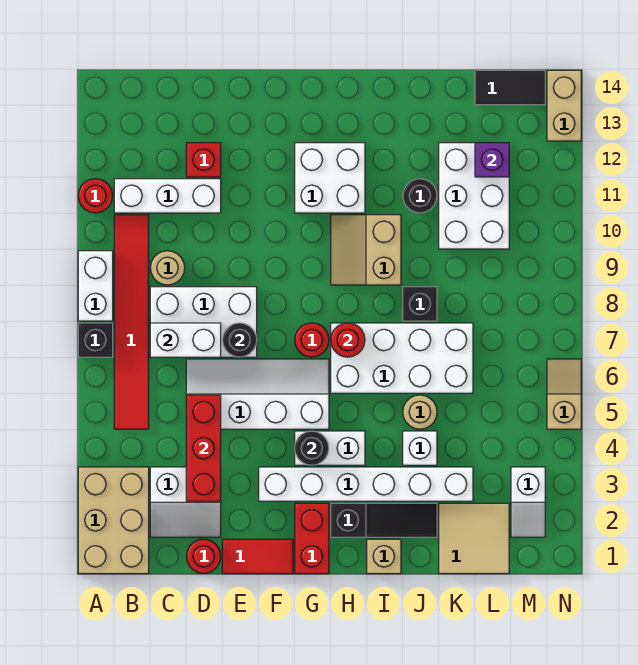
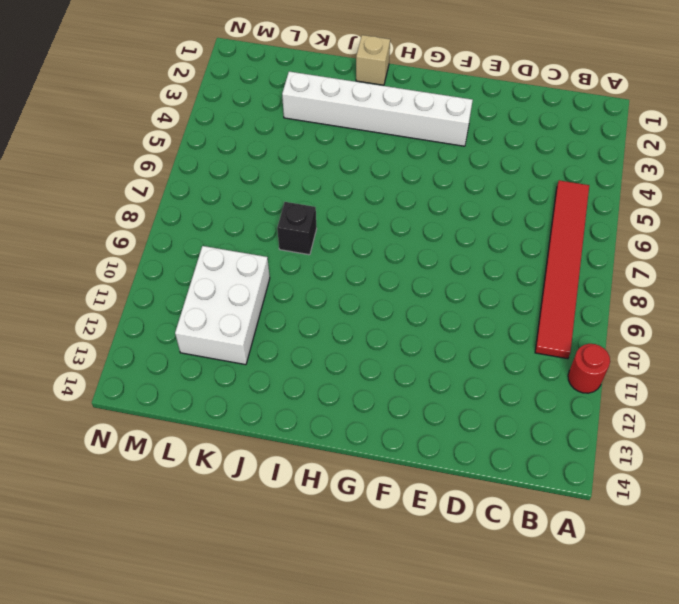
none -> tan brick A1:B3 level 1
none -> black brick A7 level 1
none -> white brick A8:A9 level 1
none -> white brick B11:D11 level 1

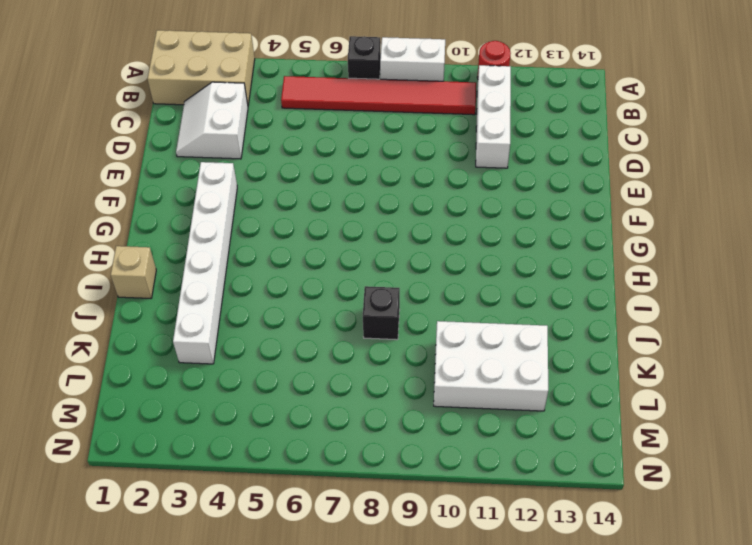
none -> white brick C7:E8 level 1
none -> tan round brick C9 level 1
none -> red round brick D1 level 1
none -> white slope D5:G6 level 1 top 5

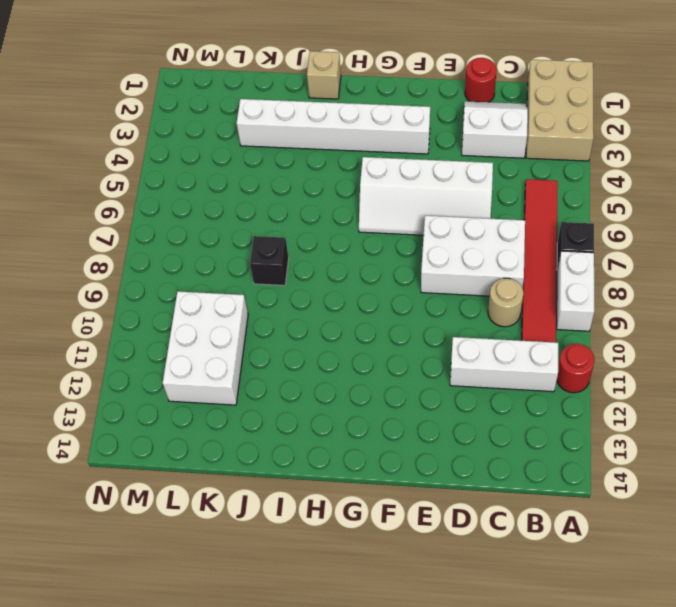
none -> red brick D12 level 1
none -> red tile E1:F1 level 1
none -> red brick G1:G2 level 1
none -> white brick G4:H4 level 1

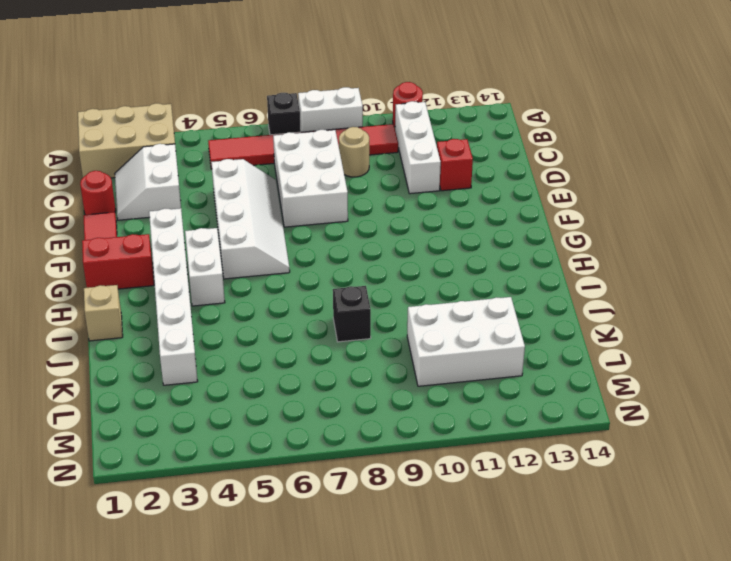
none -> red round brick G7 level 1
none -> white brick G11:H12 level 1
none -> black slope H2:J2 level 1 top H
none -> white brick H6:K7 level 1

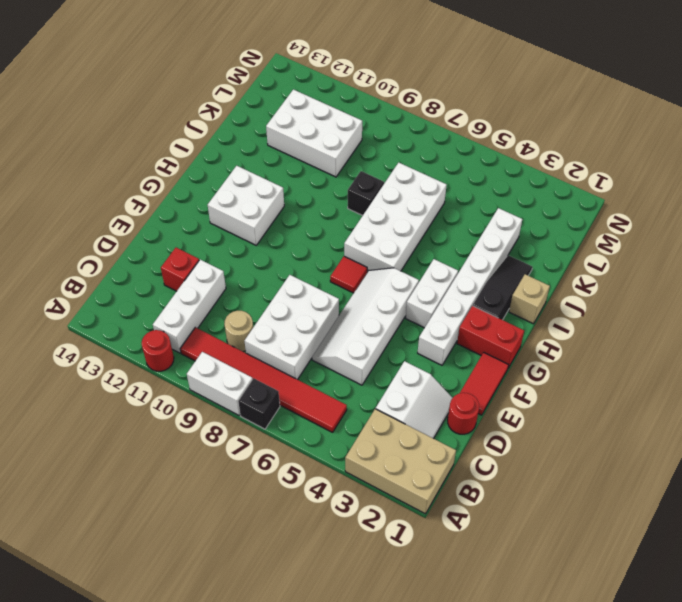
red tile G7 level 1 -> red round brick G7 level 1
none -> tan slope H9:I10 level 1 top I
none -> white brick J4 level 1
none -> tan round brick J5 level 1
none -> black round brick J11 level 1

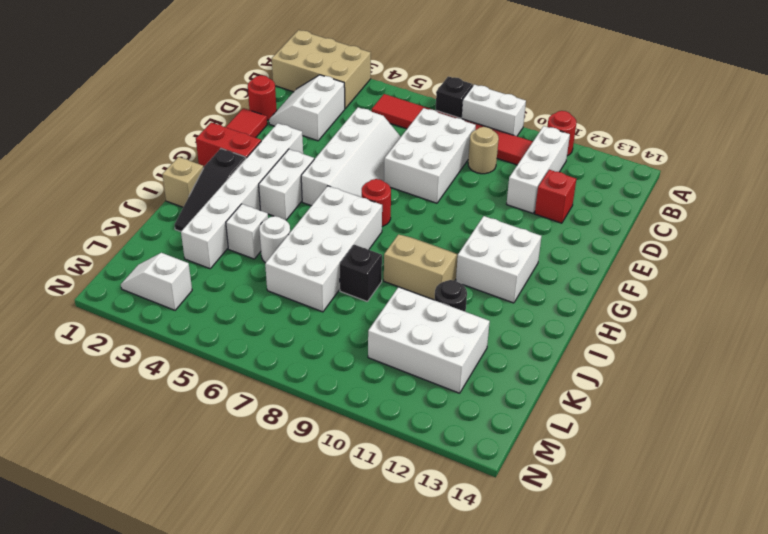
white round brick J5 level 1 -> tan round brick J5 level 1
none -> tan tile K1:L2 level 1
none -> black tile L14:M14 level 1
none -> tan slope N5:N6 level 1 top 5
none -> tan brick N13:N14 level 1

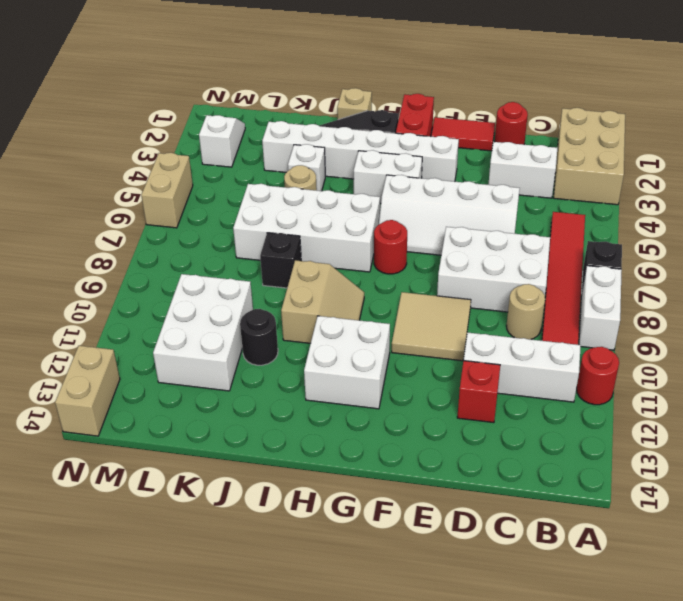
tan tile E9:F10 level 1 -> tan tile K1:L2 level 1
tan brick N5:N6 level 1 -> tan slope N5:N6 level 1 top 5
none -> black tile L14:M14 level 1
none -> white brick C7:D7 level 2
none -> red brick D3:D5 level 2
none -> black round brick E7 level 2

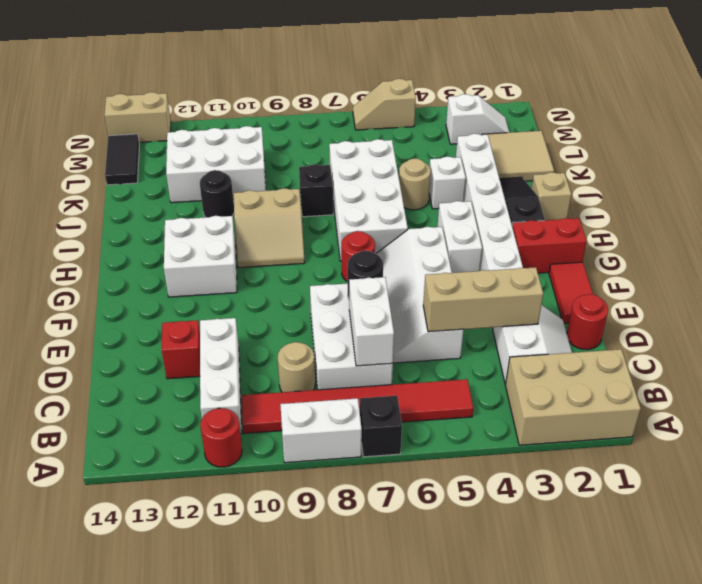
tan brick D3:D5 level 2 -> red brick D3:D5 level 2
none -> black round brick G4 level 2
none -> red round brick H7 level 2
none -> purple brick L12 level 2

